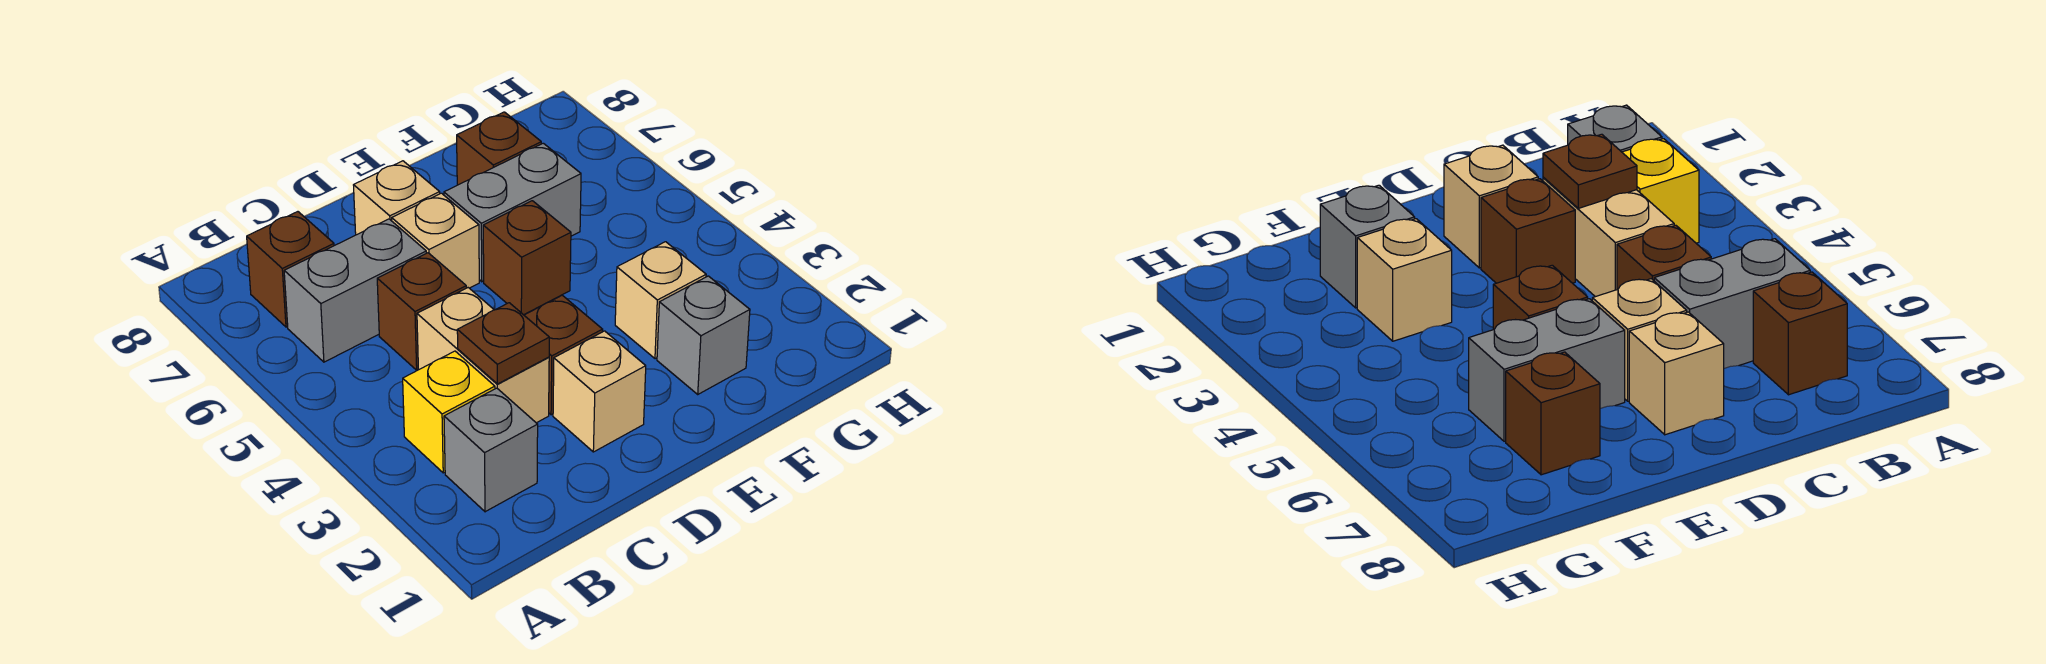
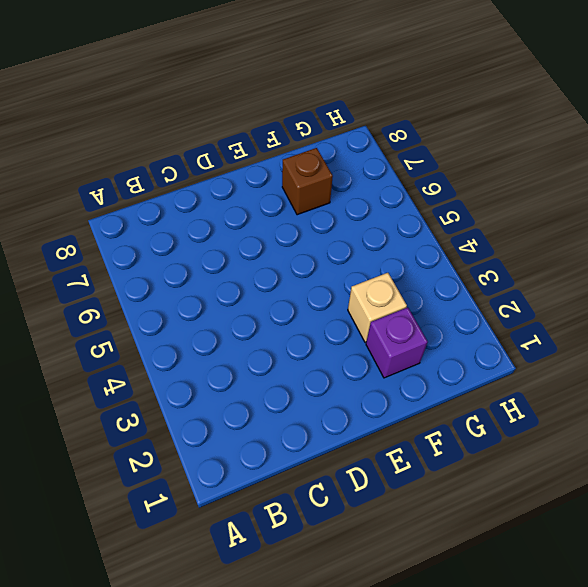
purple brick F2 level 1 -> grey brick F2 level 1
none -> grey brick B2 level 1
none -> yellow brick B3 level 1
none -> grey brick B6:C6 level 1

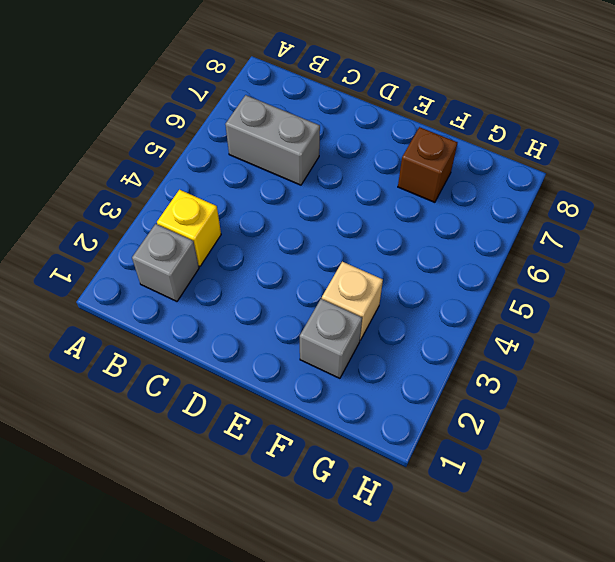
none -> brown brick B7 level 1
none -> tan brick C3:C4 level 1
none -> brown brick C5 level 1

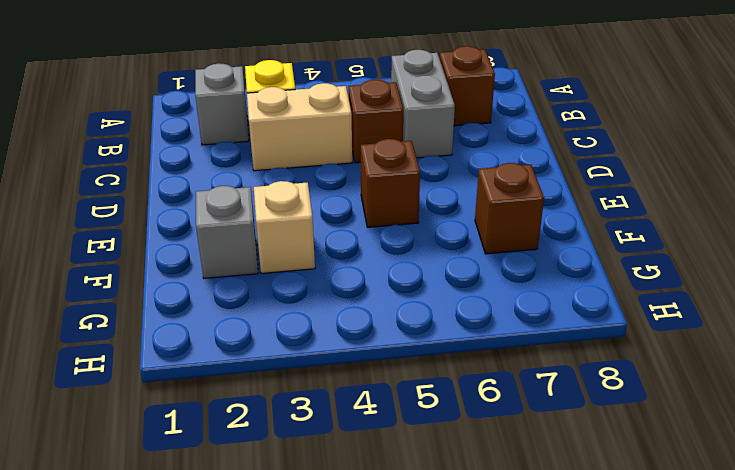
none -> tan brick D2 level 1
none -> brown brick D3 level 1
none -> tan brick D6 level 1

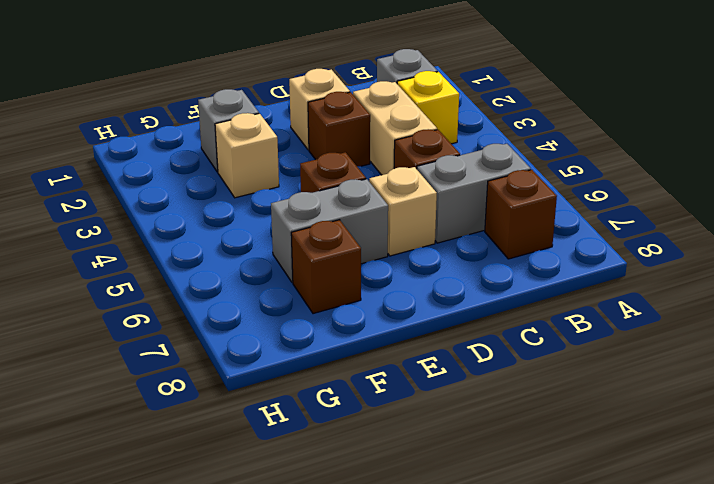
none -> tan brick D7 level 1
none -> brown plate C3 level 2

